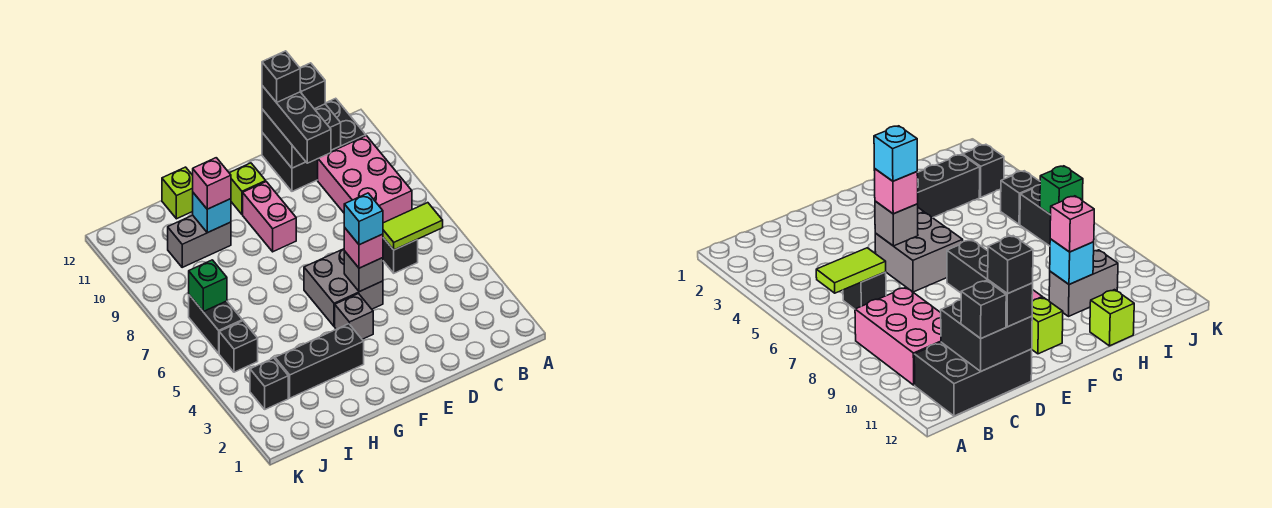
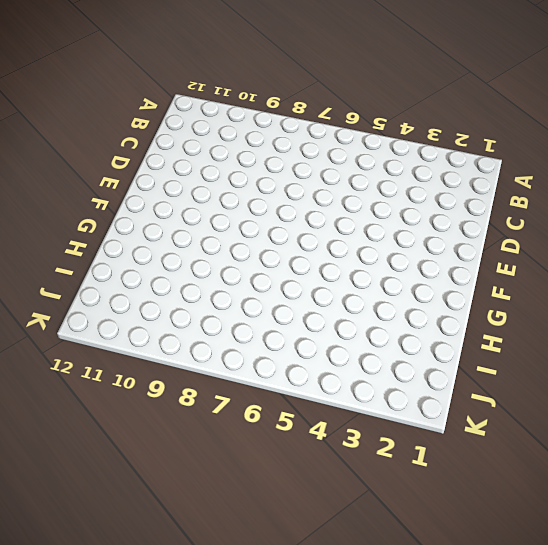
none -> pink brick B8:C10 level 1
none -> black brick B11:D12 level 1
none -> black brick C6 level 1

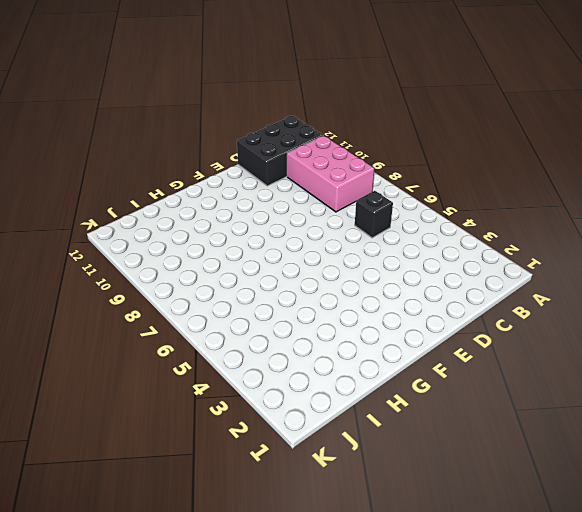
none -> grey brick E5:F6 level 1
none -> grey brick F4 level 1
none -> pink brick F9:F10 level 1

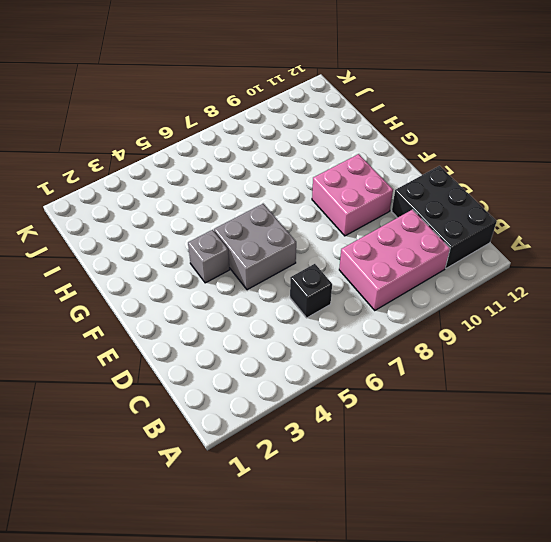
pink brick E9:F10 level 1 -> pink brick F9:F10 level 1
none -> lime brick F11 level 1
none -> black brick G3:I3 level 1
none -> grey brick H10:I10 level 1

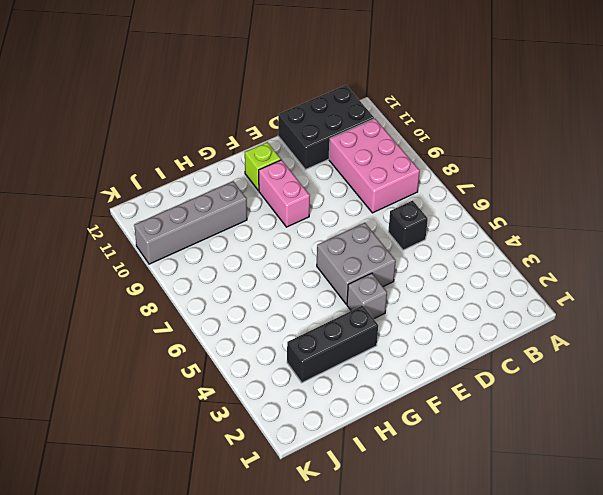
grey brick H10:K10 level 1 -> grey brick H10:I10 level 1
none -> lime brick H12 level 1
none -> black brick J3 level 1
none -> black brick J5 level 1

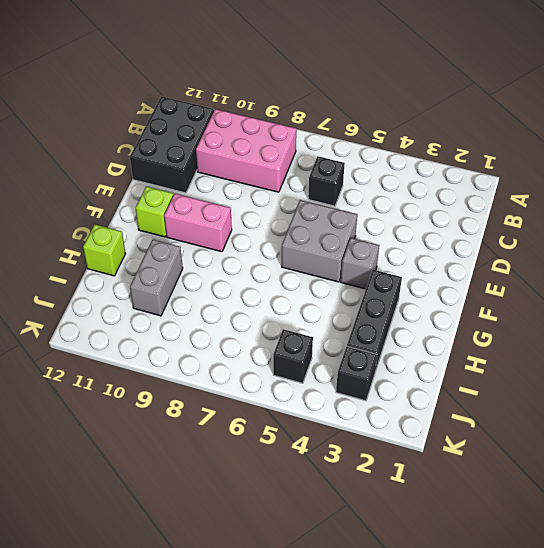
none -> black brick J6:J7 level 1
none -> lime tile B6:C6 level 2
none -> black brick C11:D12 level 2

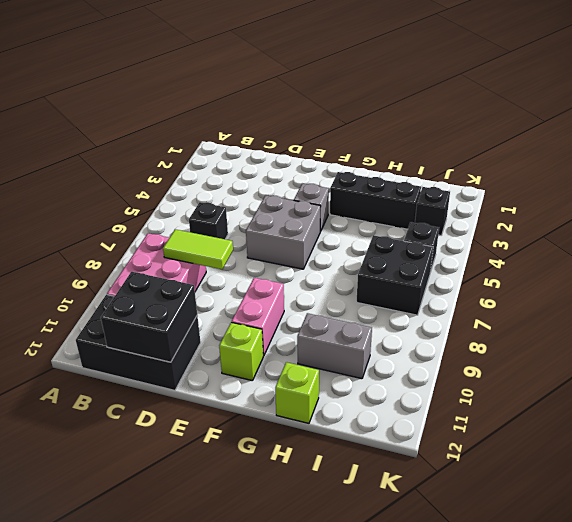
lime tile C8:D8 level 2 -> lime tile B6:C6 level 2
black brick I6:J7 level 1 -> black brick J6:J7 level 1
none -> grey brick E5 level 2
none -> cyan brick H10 level 2
none -> green brick J7 level 2

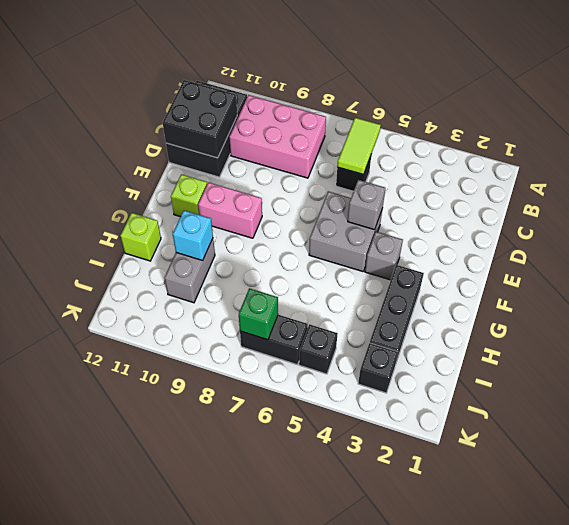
none -> black brick C12 level 3
none -> black brick D10:D12 level 3
none -> pink brick E5 level 3

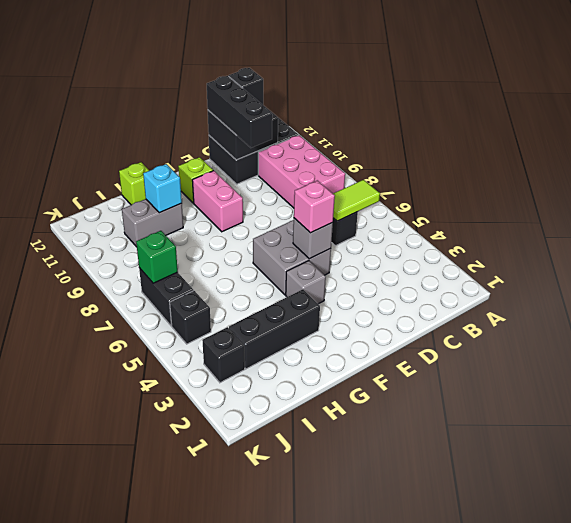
none -> pink brick H10 level 3
none -> black brick D12 level 4
none -> cyan brick E5 level 4

